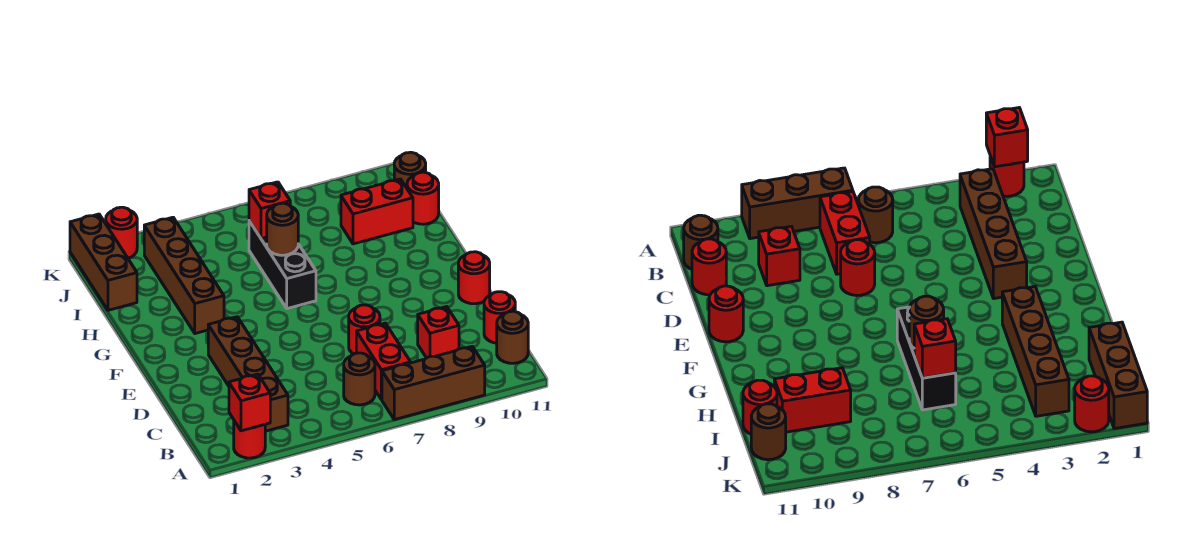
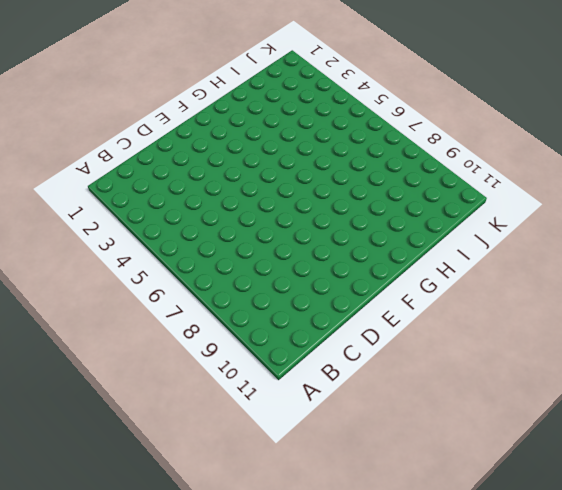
none -> red round brick A2 level 1
none -> brown brick A7:A9 level 1
none -> brown brick B3:E3 level 1

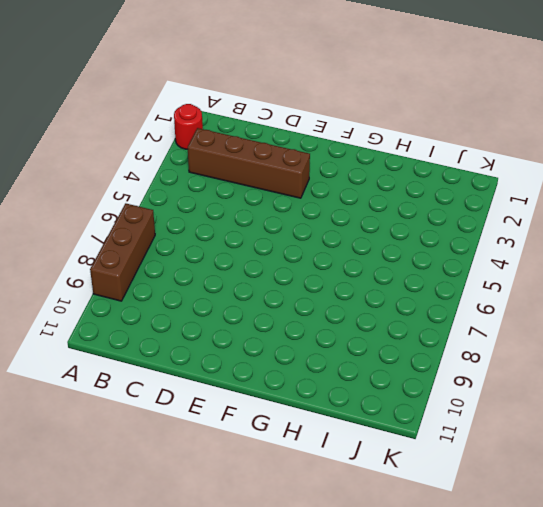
none -> brown round brick B6 level 1
none -> red brick B7:C7 level 1
none -> brown round brick B11 level 1

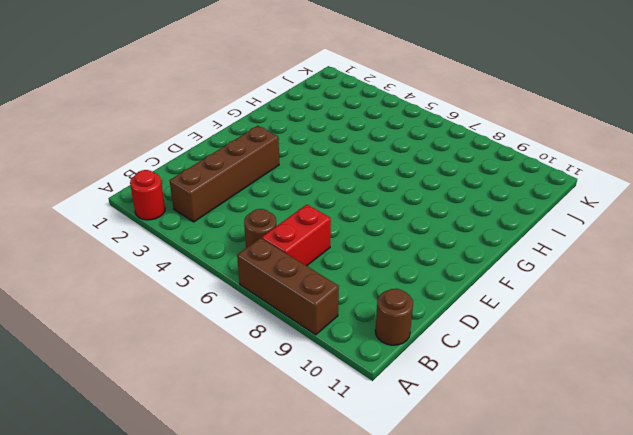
none -> red brick C9 level 1
none -> red round brick C11 level 1
none -> red round brick D7 level 1

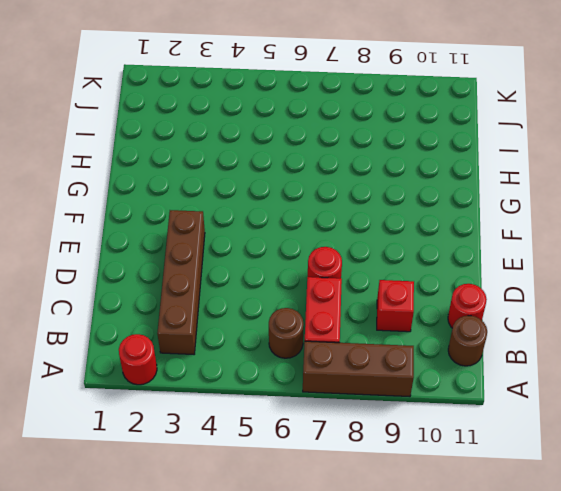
none -> red round brick E11 level 1
none -> brown brick G3:J3 level 1
none -> black brick G6:I6 level 1

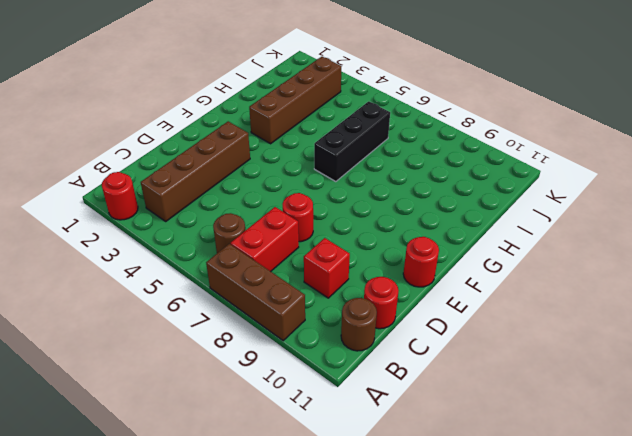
none -> brown brick I1:K1 level 1
none -> red brick I9:I10 level 1
none -> red round brick I11 level 1

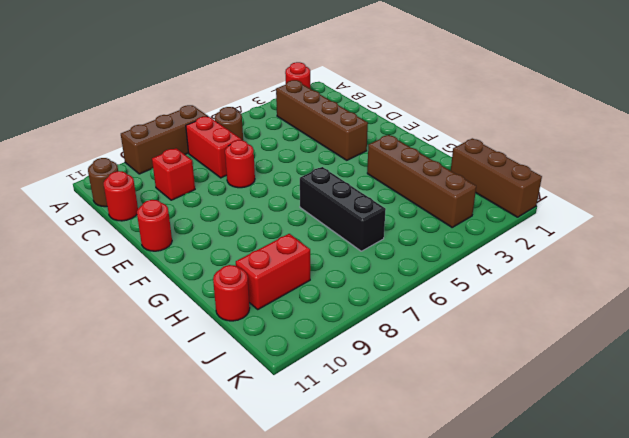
none -> brown round brick J11 level 1
none -> red round brick K2 level 1
none -> red brick A2 level 2

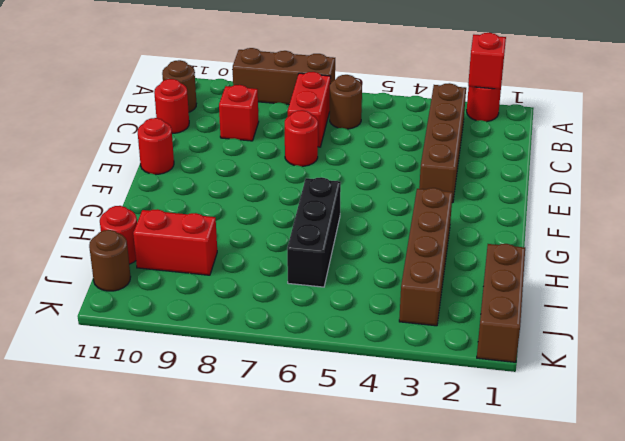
none -> red round brick K2 level 1
none -> brown round brick H6 level 2
none -> red brick I6 level 2

